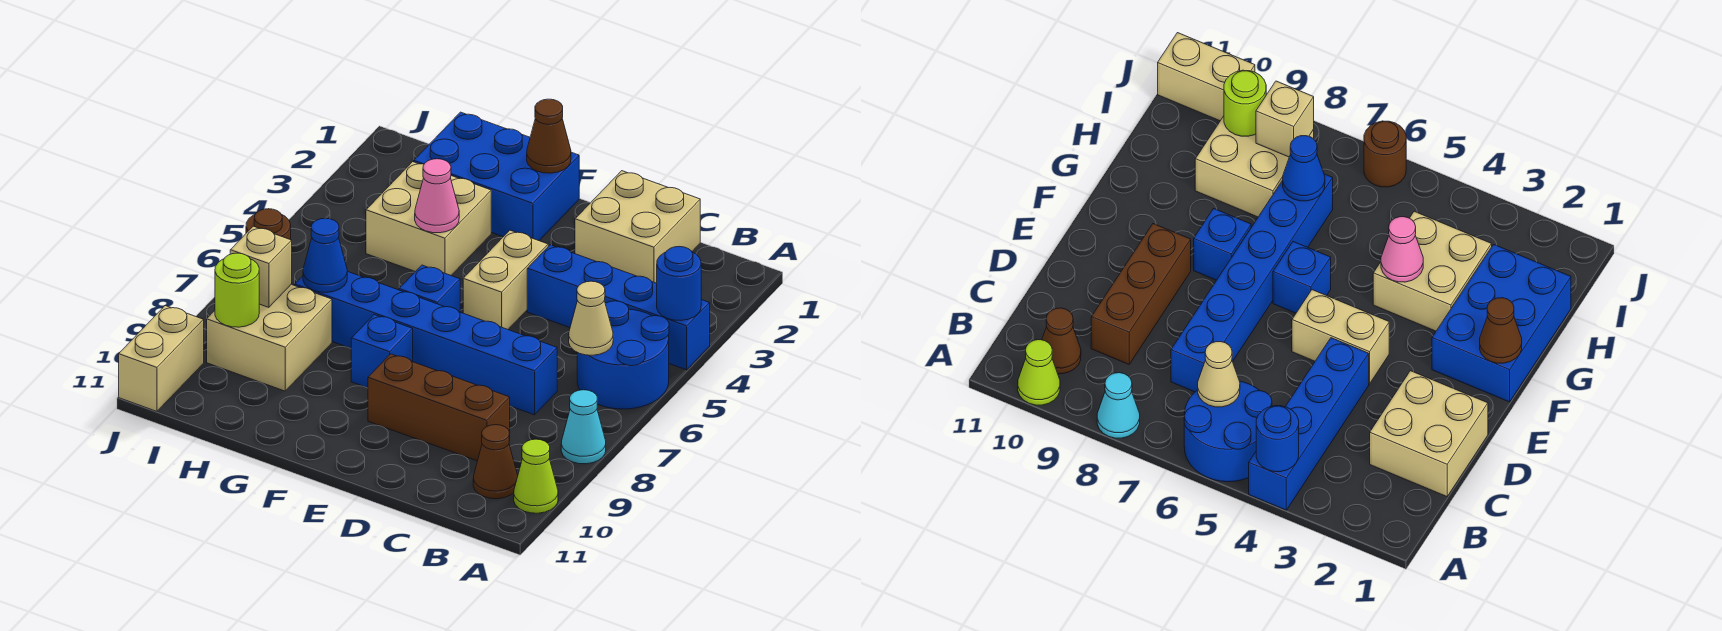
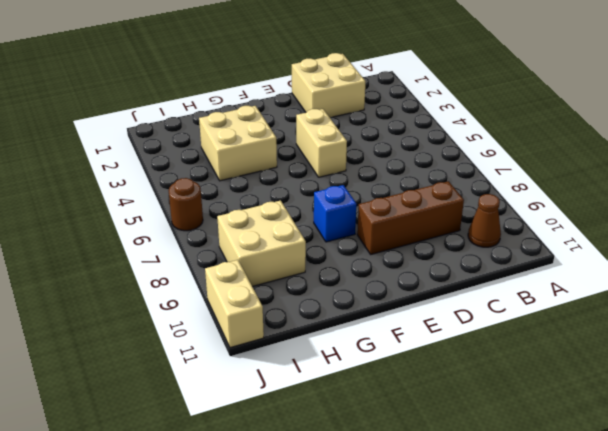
none -> blue brick A4:D4 level 1
none -> blue round brick A5:B6 level 1
none -> cyan cone A8 level 1

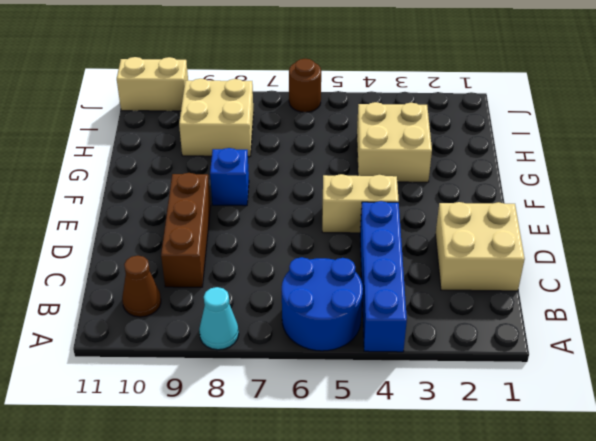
none -> lime cone A10 level 1
none -> blue brick C7:H7 level 1
none -> blue brick F1:H2 level 1

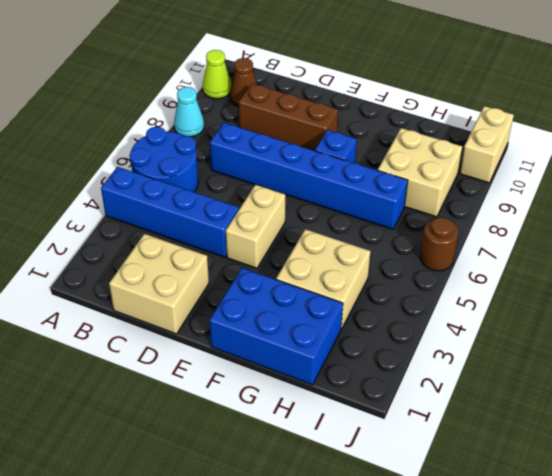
none -> blue brick F6 level 1
none -> blue round brick A4 level 2
none -> tan cone B6 level 2

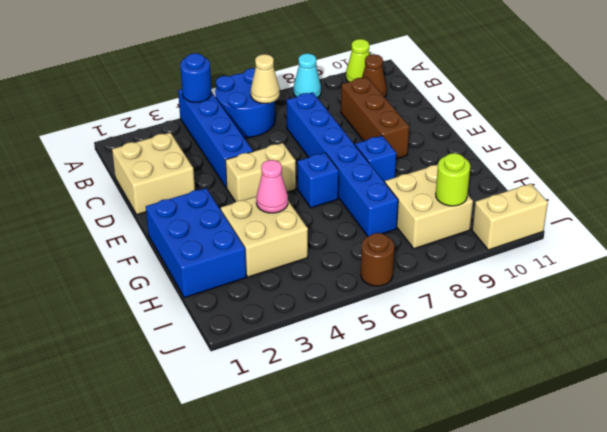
none -> brown cone F1 level 2
none -> blue cone H7 level 2
none -> tan brick I8 level 2

